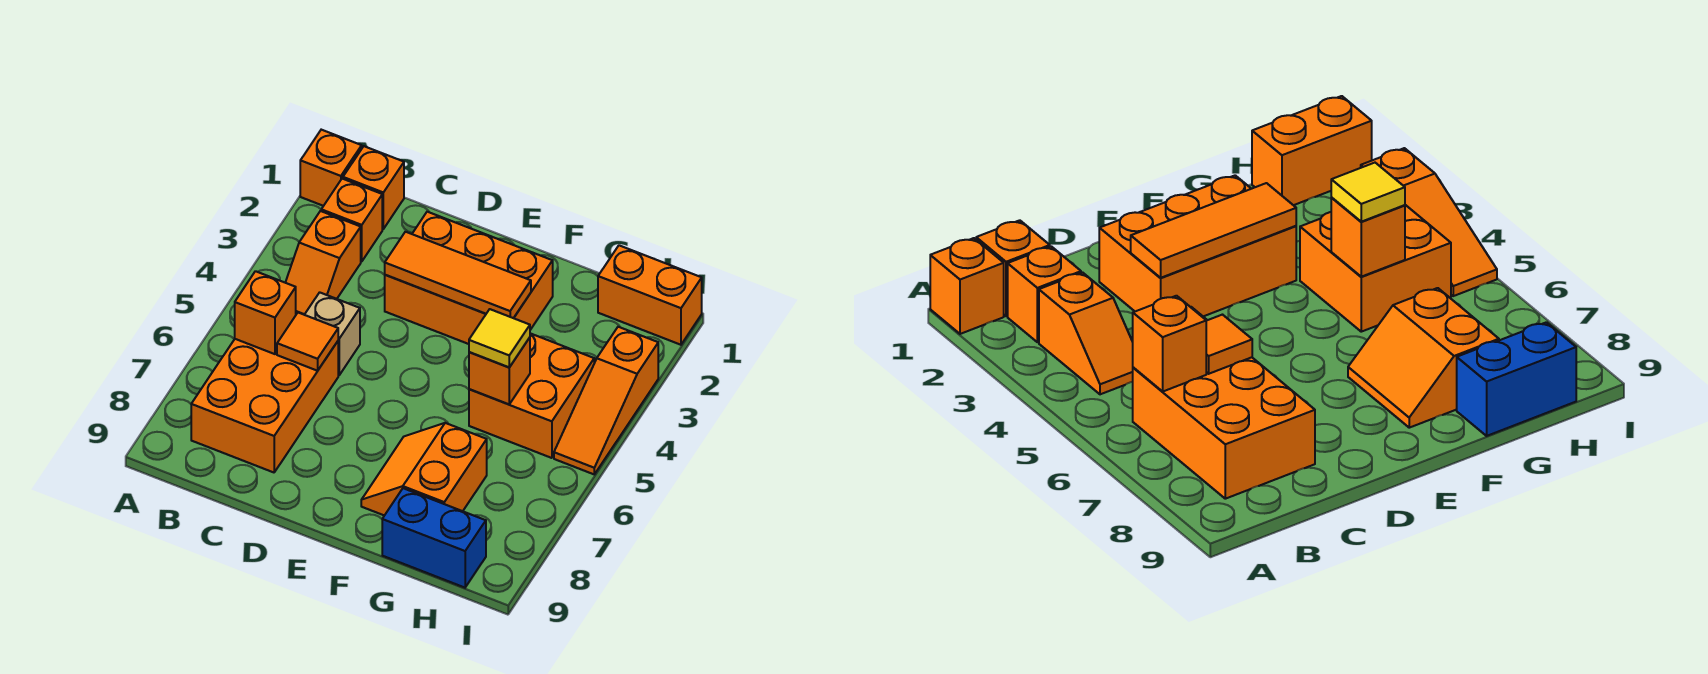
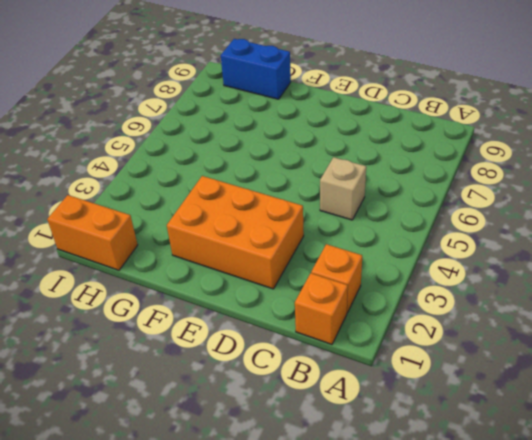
none -> orange brick A1 level 1
none -> orange slope B3:B4 level 1 top 3
none -> orange brick B6:C8 level 1

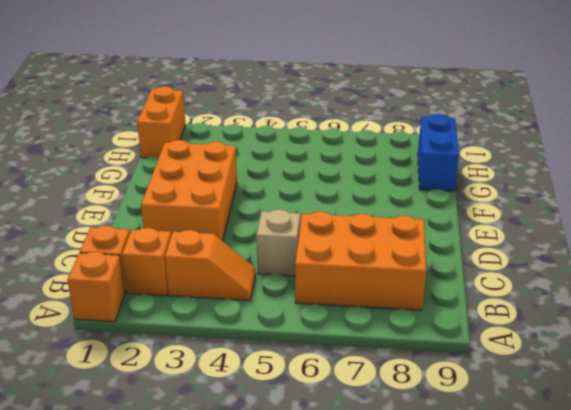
none -> orange slope F7:G8 level 1 top G
none -> orange brick G4:H5 level 1
none -> orange slope I3:I5 level 1 top 3

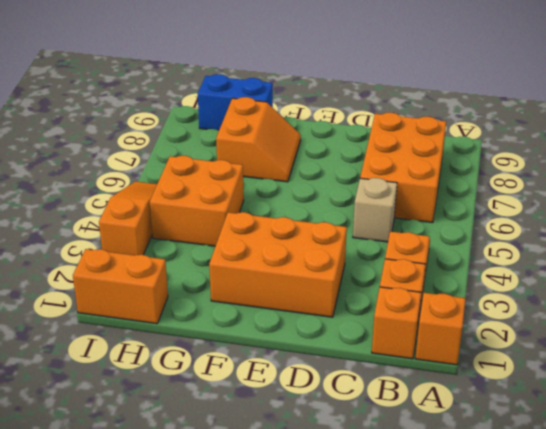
none -> orange brick B6 level 2
none -> orange tile C6 level 2
none -> orange tile D3:F3 level 2

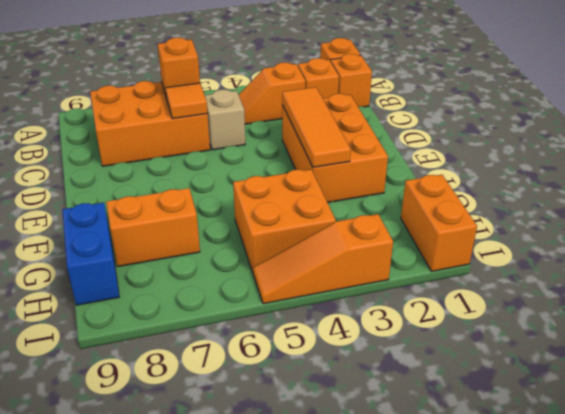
none -> orange brick G5 level 2
none -> yellow tile G5 level 3

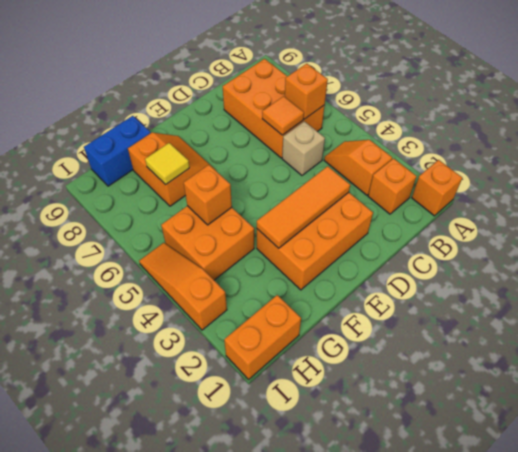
yellow tile G7 level 2 -> yellow tile G5 level 3
none -> orange brick B1 level 1

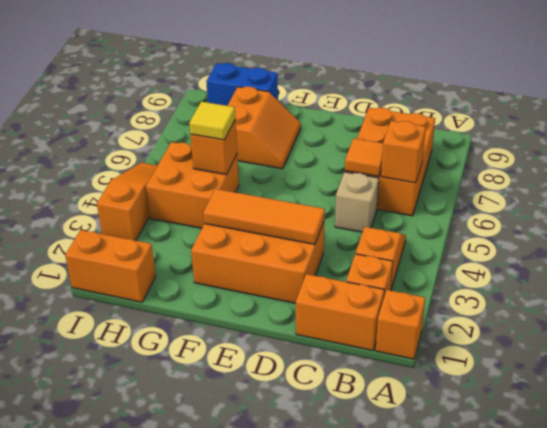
orange brick B1:C1 level 1 -> orange brick B1 level 1

